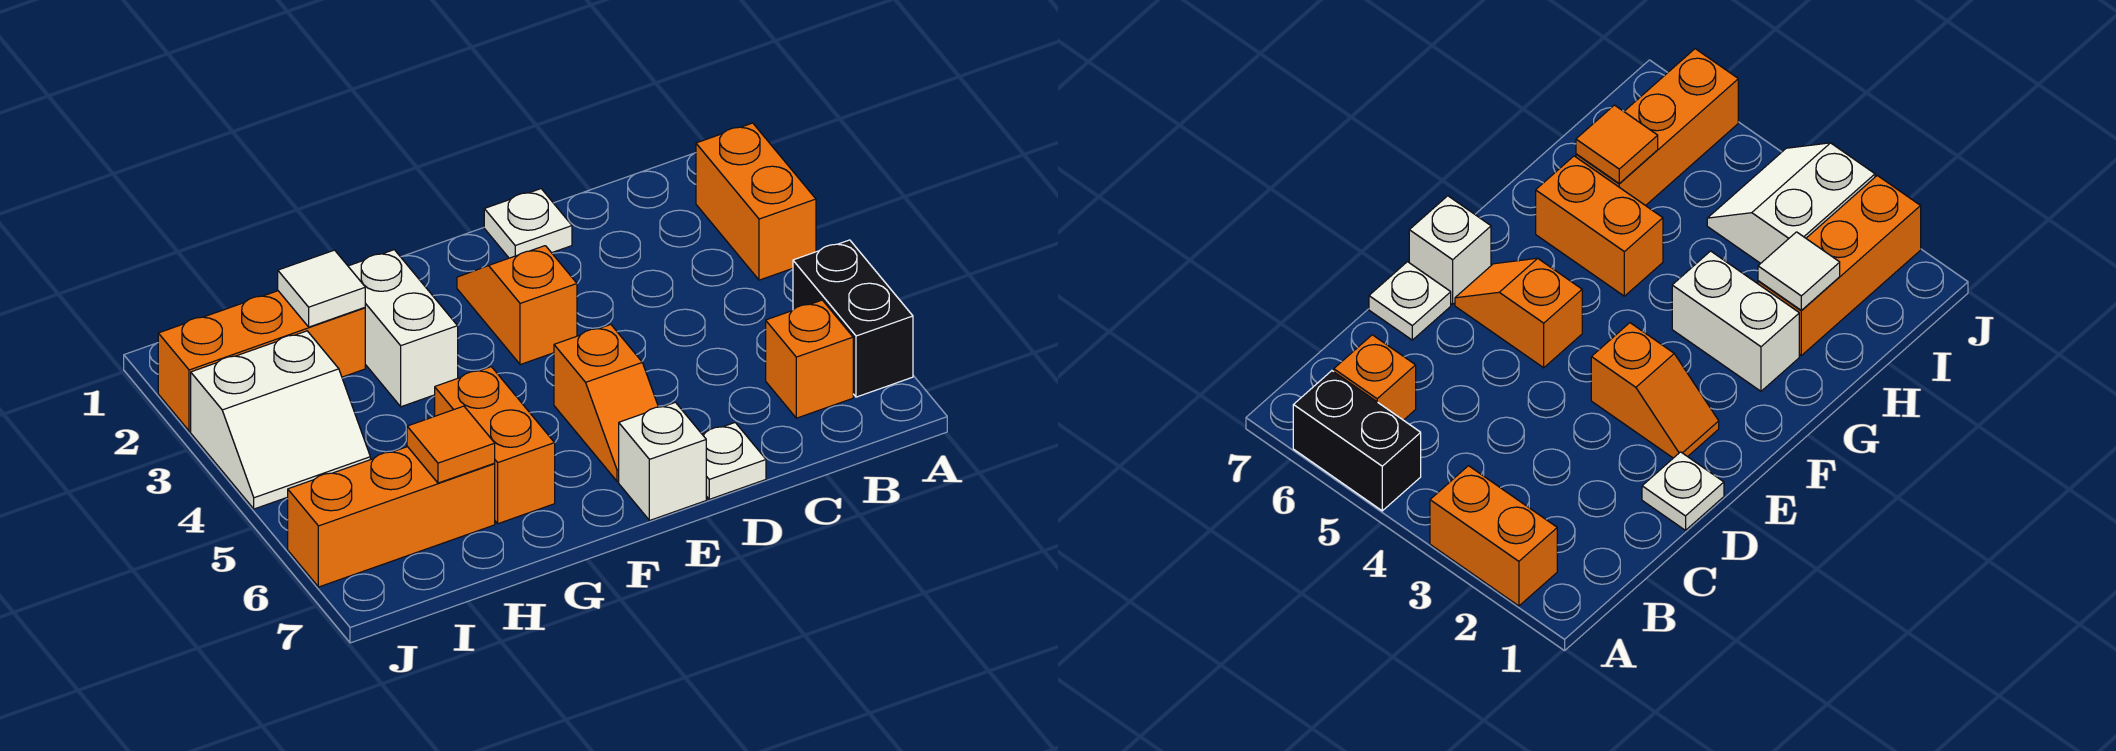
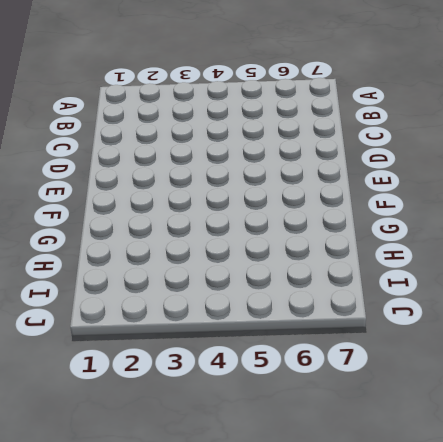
none -> orange brick A2:A3 level 1
none -> black brick A5:A6 level 1
none -> orange brick B6 level 1

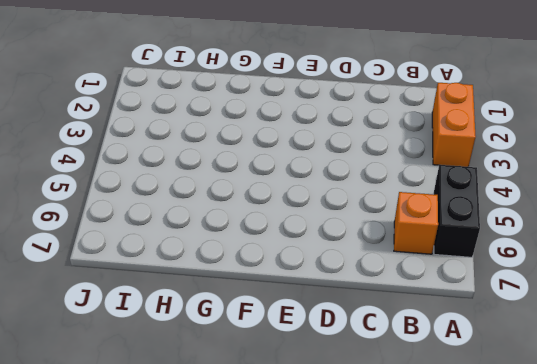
none -> white plate D1 level 1
none -> white plate D7 level 1
none -> orange slope E2:E3 level 1 top 3

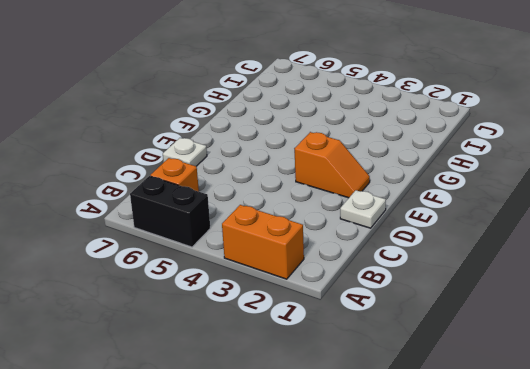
none -> orange slope E5:E6 level 1 top 5
none -> white brick E7 level 1
none -> white brick G2:G3 level 1

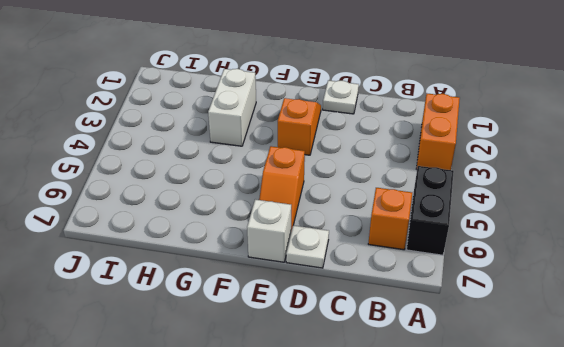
none -> orange brick G5:G6 level 1
none -> orange brick H2:J2 level 1
none -> orange brick H6:J6 level 1

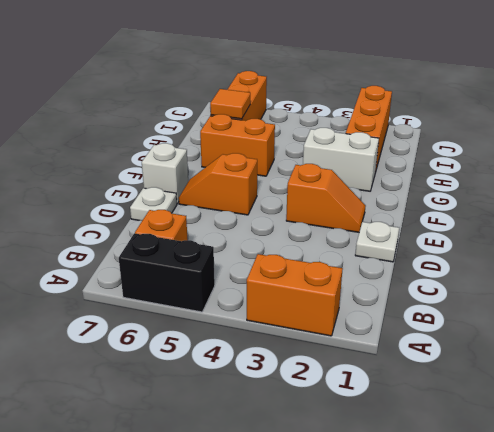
none -> white slope I3:J4 level 1 top 3
none -> white tile H2 level 2

